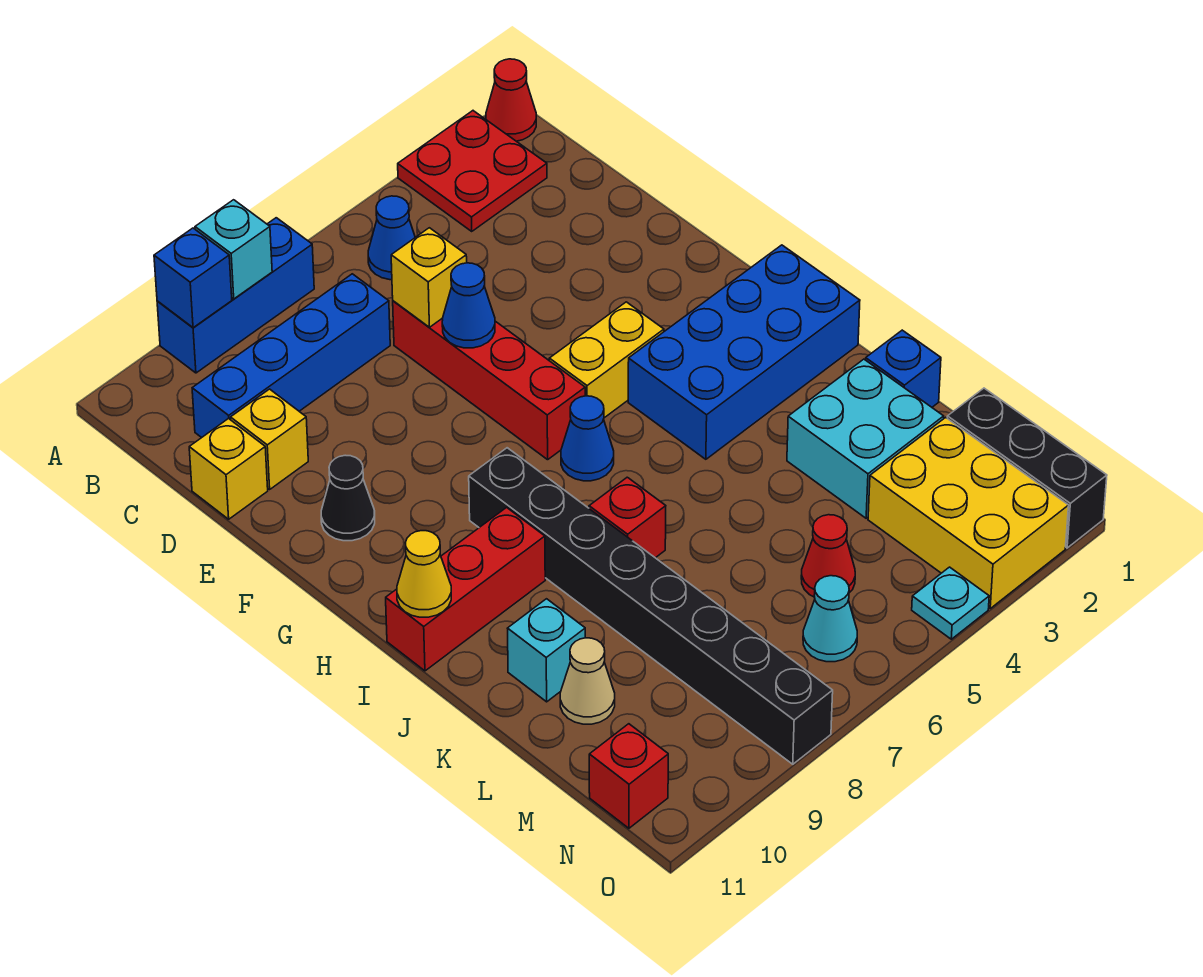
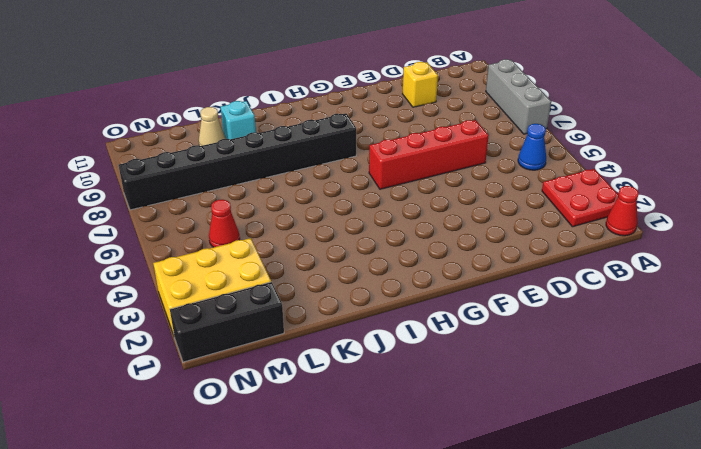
grey brick A7:A9 level 1 -> blue brick A7:A9 level 1
none -> blue brick C7:C10 level 1
none -> yellow brick D11 level 1
none -> black cone F10 level 1
none -> yellow brick G4:G5 level 1

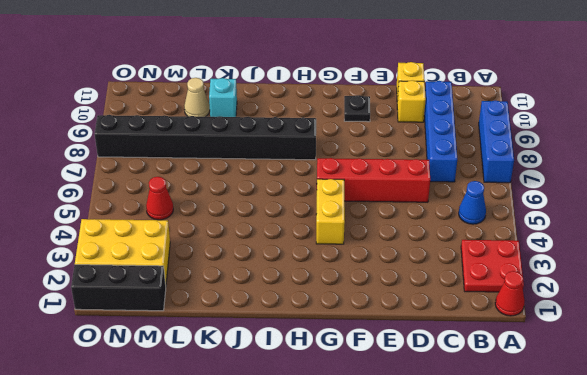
black plate F10 level 1 -> black cone F10 level 1
none -> blue brick H1:I4 level 1
none -> blue cone H6 level 1
none -> red brick I9:I11 level 1
none -> red brick J7 level 1

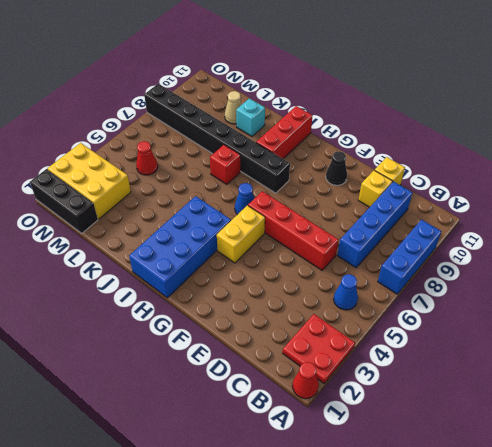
none -> blue brick K1 level 1
none -> cyan brick K2:L3 level 1
none -> cyan cone N6 level 1
none -> red brick N11 level 1

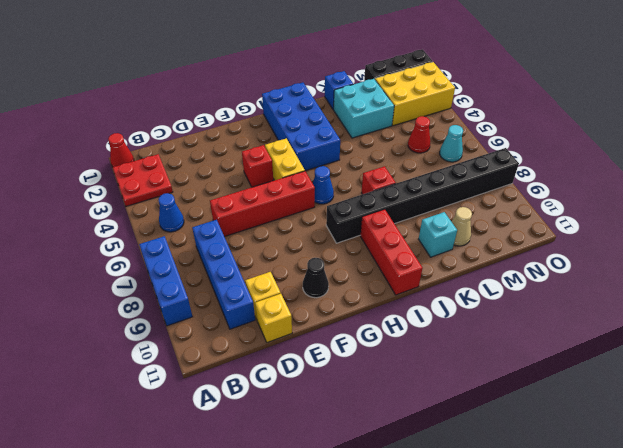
red brick F4 level 1 -> red brick N11 level 1
none -> cyan plate O4 level 1
none -> cyan brick A8 level 2
none -> blue brick A9 level 2
none -> yellow brick D6 level 2

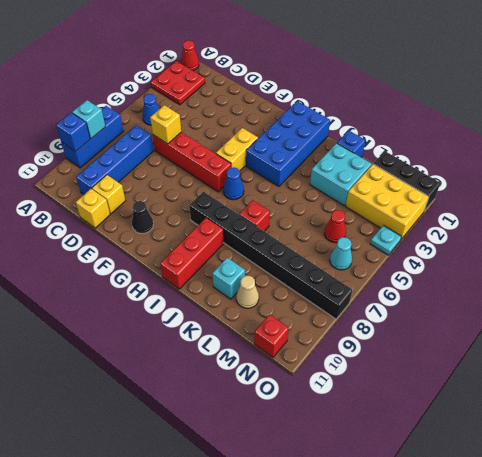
none -> blue cone E6 level 2
none -> yellow cone I11 level 2

